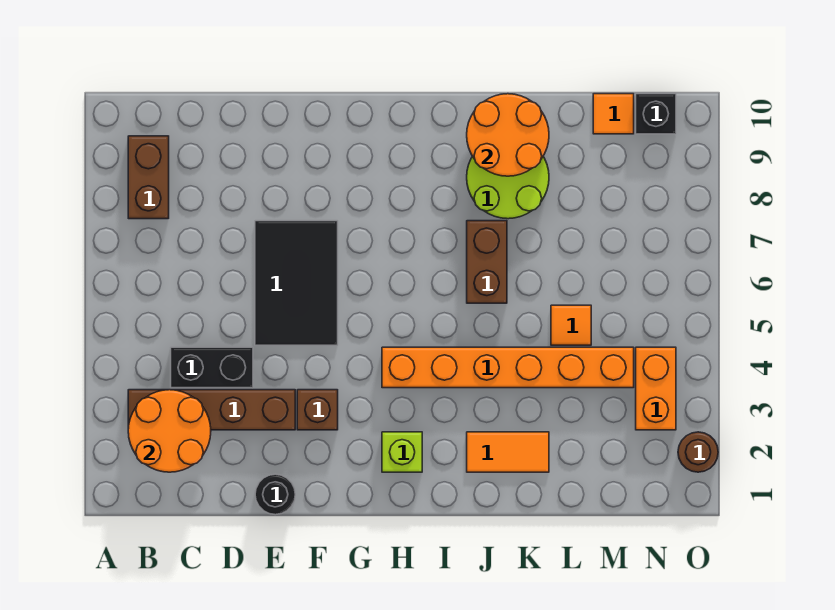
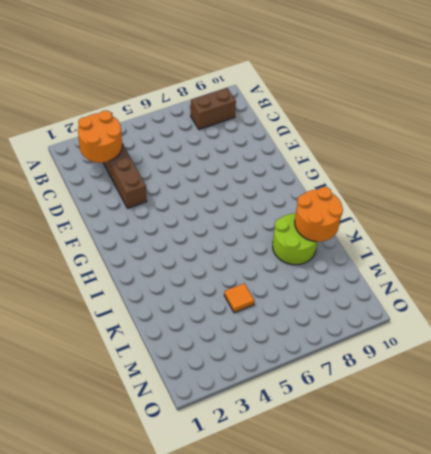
none -> black brick C4:D4 level 1
none -> black round brick E1 level 1
none -> black tile E5:F7 level 1

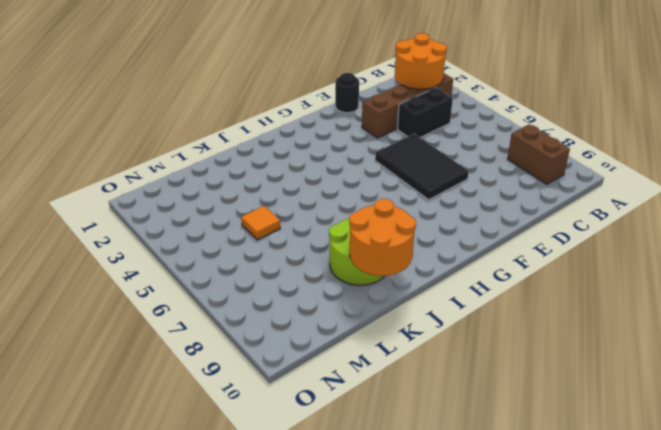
none -> brown brick F3 level 1
none -> lime brick H2 level 1
none -> orange brick H4:M4 level 1

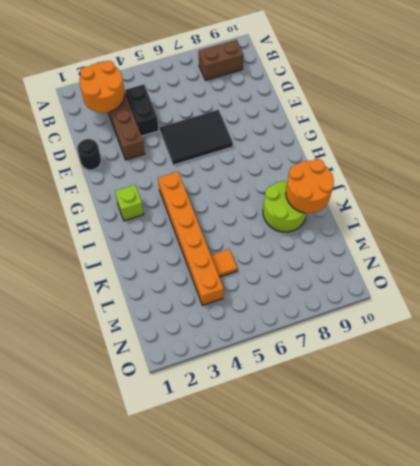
none -> brown brick F3 level 1
none -> orange tile J2:K2 level 1
none -> brown brick J6:J7 level 1

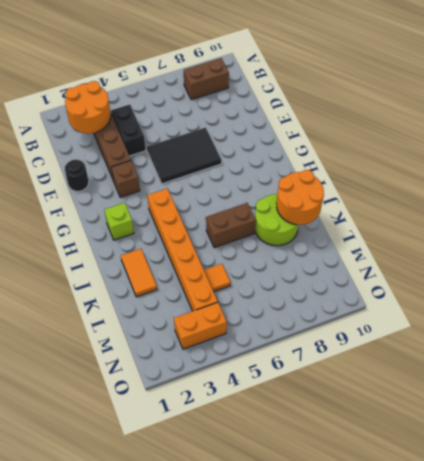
none -> orange tile M10 level 1
none -> black brick N10 level 1
none -> brown round brick O2 level 1

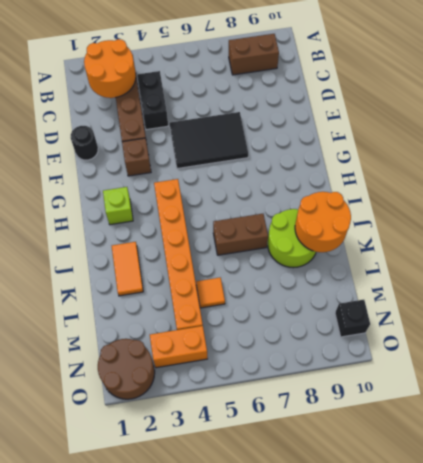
brown round brick N1:O2 level 1 -> brown round brick O2 level 1
none -> orange tile M10 level 1

